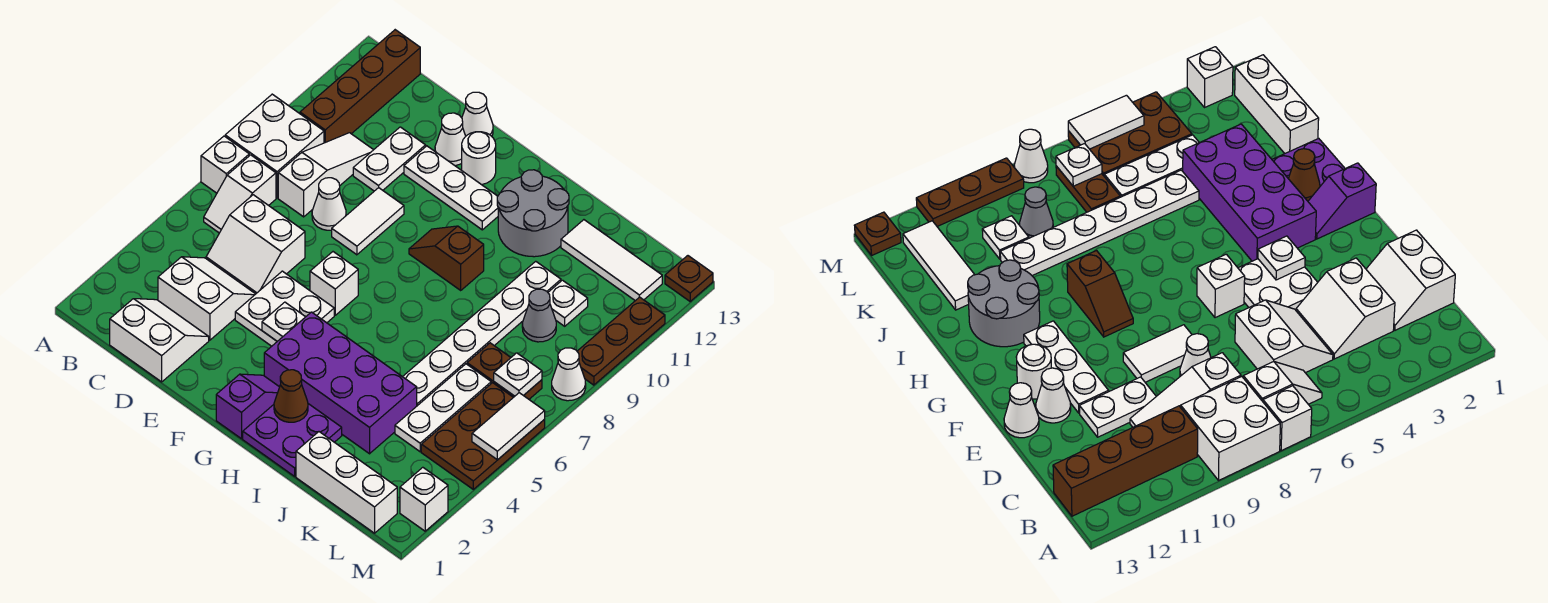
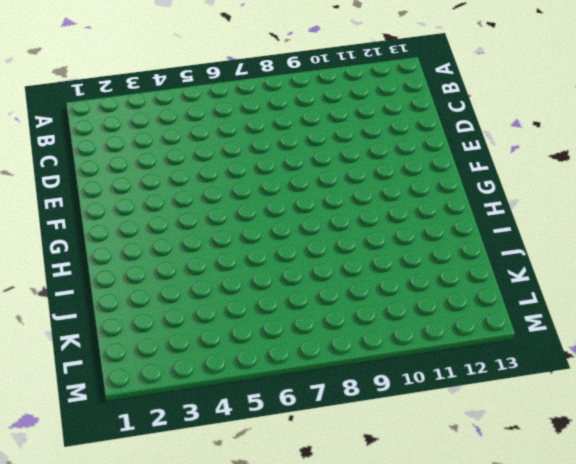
none -> white brick A7 level 1
none -> white brick A8:B9 level 1
none -> white slope B6:B7 level 1 top 7
none -> brown brick B10:B13 level 1

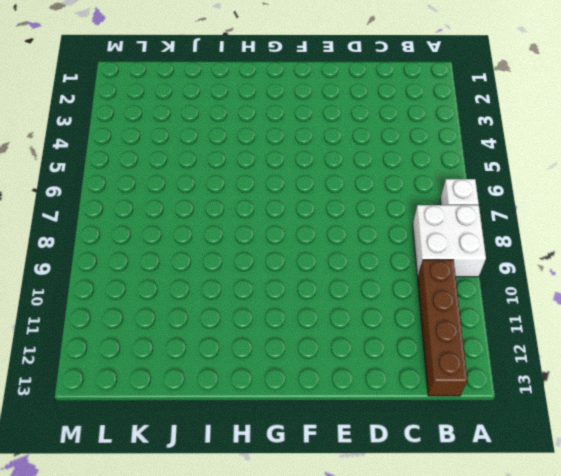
none -> white slope B6:B7 level 1 top 7
none -> white slope C1:D2 level 1 top 1
none -> white slope C3:D4 level 1 top 3
none -> white slope C5:D6 level 1 top 6

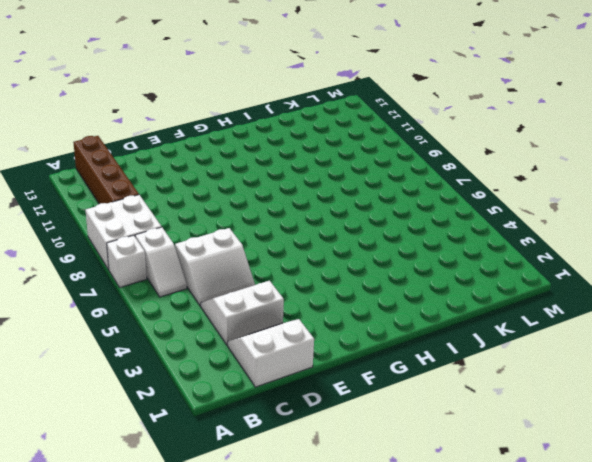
none -> white slope C8:C10 level 1 top 8
none -> white cone D8 level 1
none -> white plate D10:D11 level 1
none -> white plate E4:F5 level 1

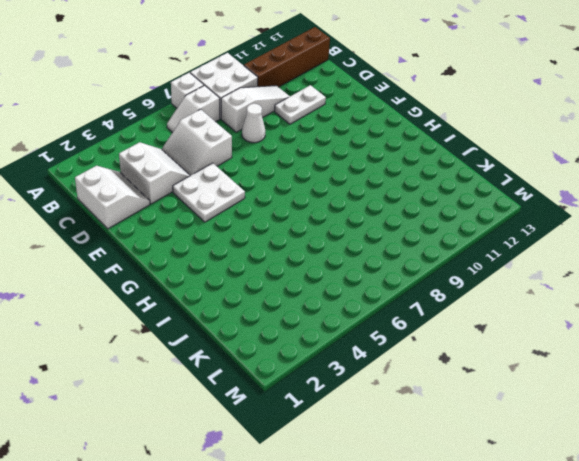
none -> white tile E8:E9 level 1
none -> white plate E11:G11 level 1
none -> white cone E12 level 1
none -> white cone E13 level 1

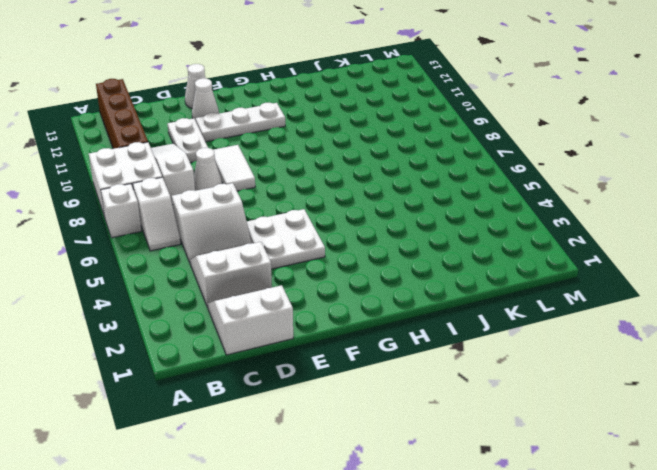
none -> white brick F6 level 1
none -> white round brick F12 level 1
none -> purple slope G1:G2 level 1 top 1
none -> purple brick G3:J4 level 1

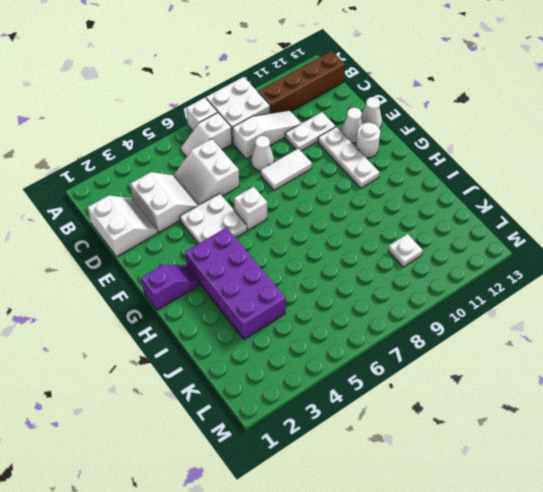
none -> brown slope G9:H9 level 1 top H
none -> purple plate H1:I2 level 1
none -> grey round brick H11:I12 level 1
none -> white brick J1:L1 level 1

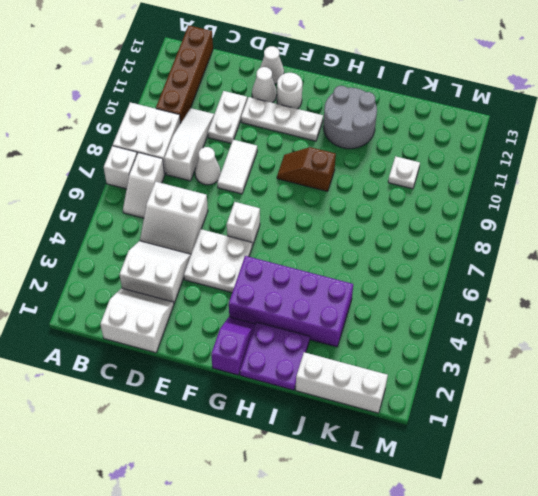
none -> white plate J5:J10 level 1
none -> white tile J12:L12 level 1
none -> white plate K4:K6 level 1
none -> brown plate K7:L7 level 1

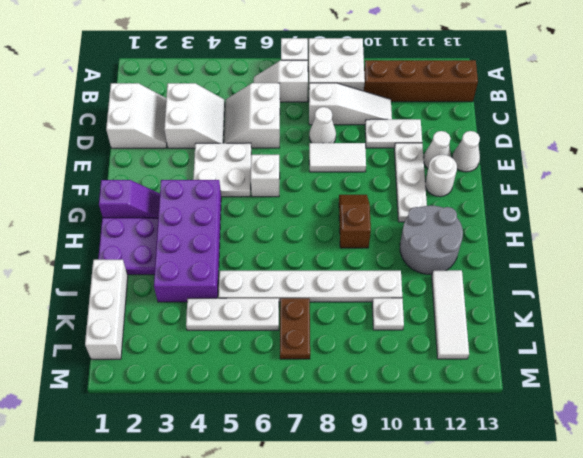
none -> grey cone K9 level 1
none -> brown plate L4:M6 level 1
none -> white brick M2 level 1
none -> white cone M8 level 1

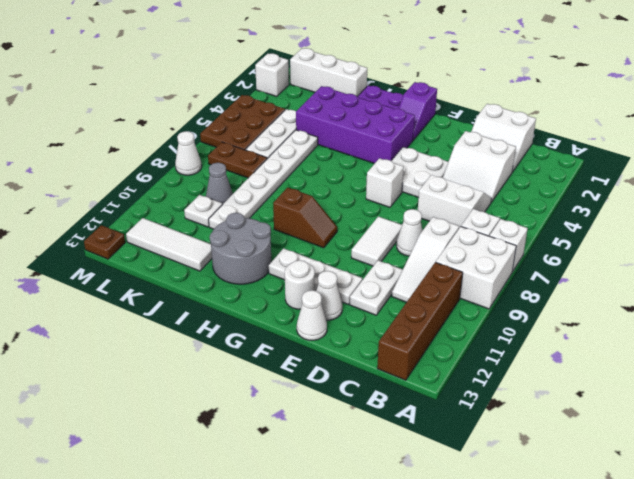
none -> brown plate M9:M11 level 1
none -> white plate F4 level 2
none -> brown cone H2 level 2
none -> white plate L7 level 2

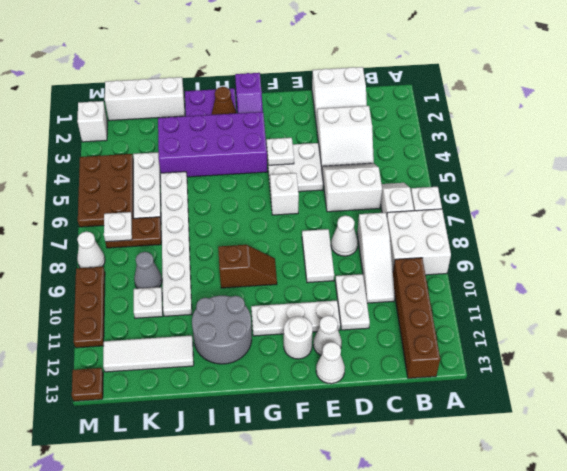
none -> white tile M5:M6 level 2

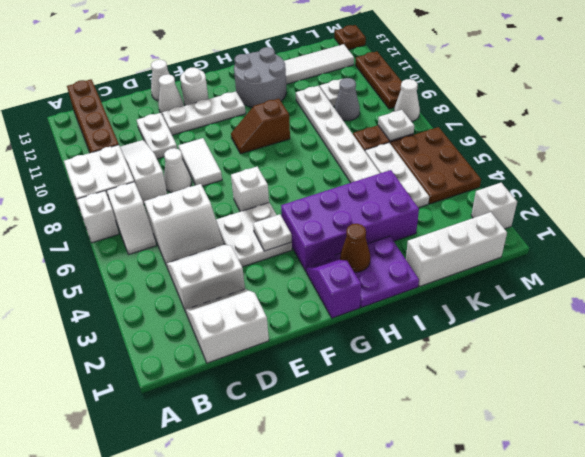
none -> white tile M5:M6 level 2

